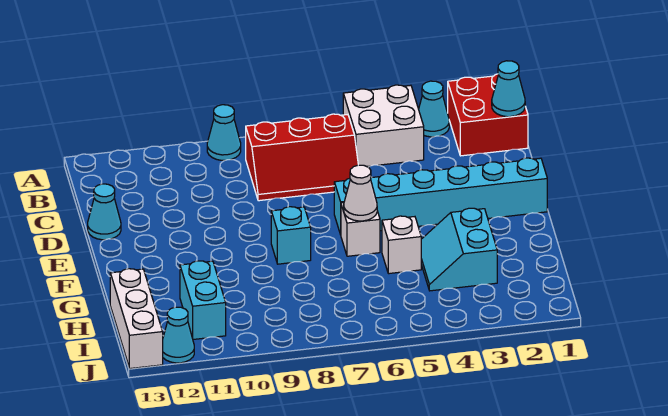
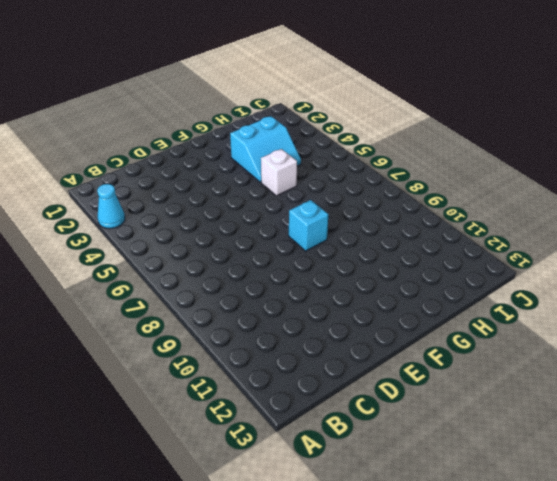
none -> red brick A1:B2 level 1
none -> white brick A4:B5 level 1
none -> cyan cone A9 level 1

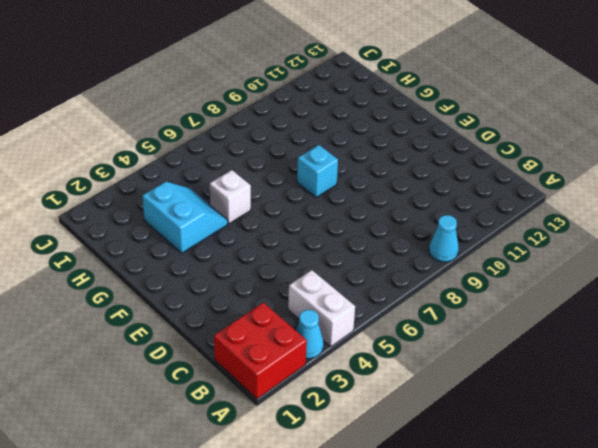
white brick A4:B4 level 1 -> white brick A4:B5 level 1
none -> red slope B6:C8 level 1 top B
none -> cyan cone D13 level 1
none -> cyan brick E1:E6 level 1

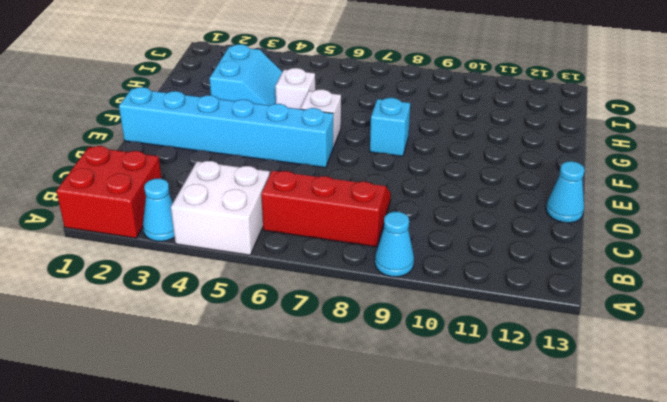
none -> cyan brick H11:I11 level 1
none -> white brick H13:J13 level 1
none -> cyan cone J12 level 1

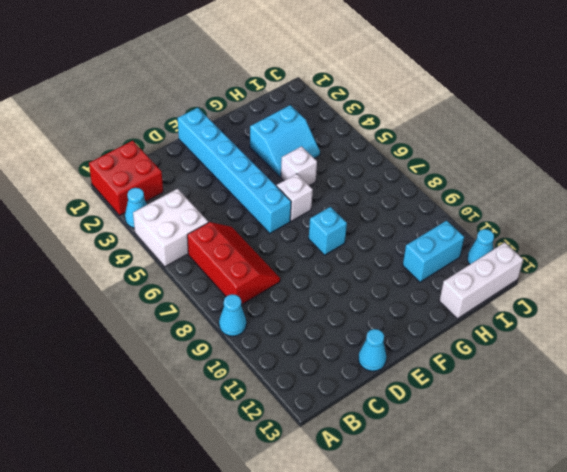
none -> cyan cone B1 level 2
none -> white cone F6 level 2

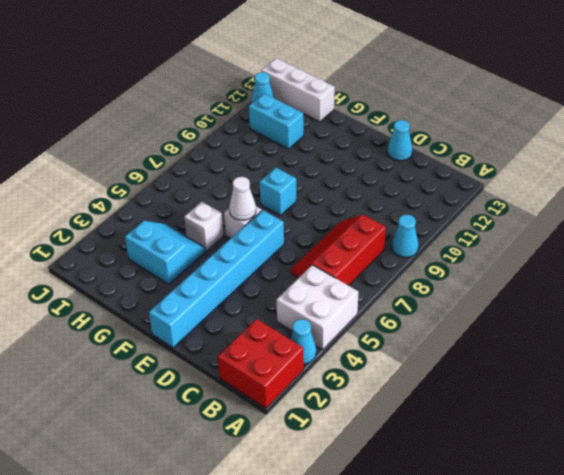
none -> cyan cone B1 level 2

